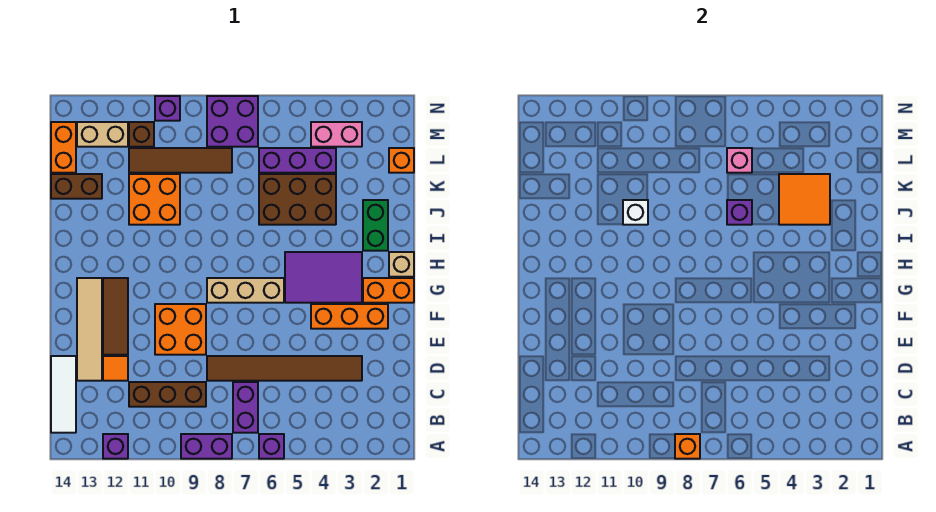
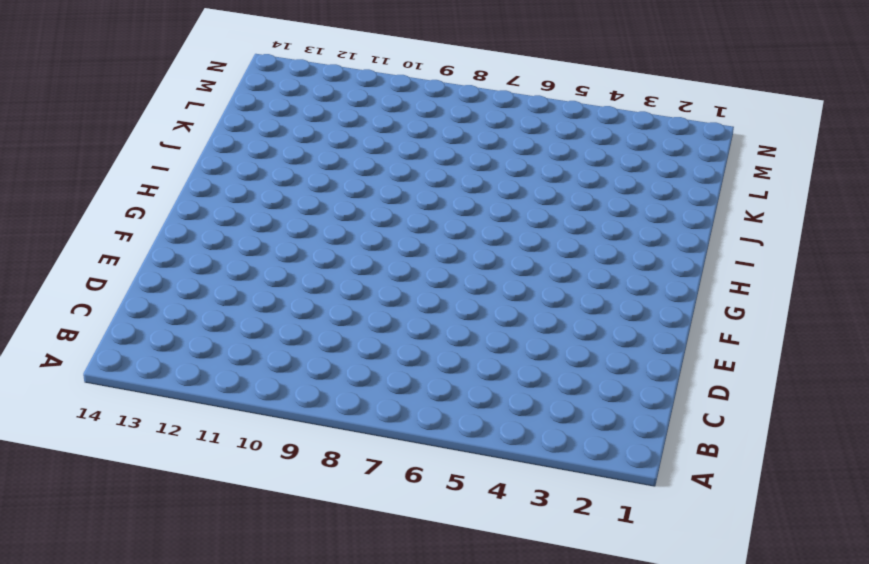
none -> purple brick A6 level 1
none -> purple brick A8:A9 level 1
none -> purple brick A12 level 1
none -> purple brick B7:C7 level 1

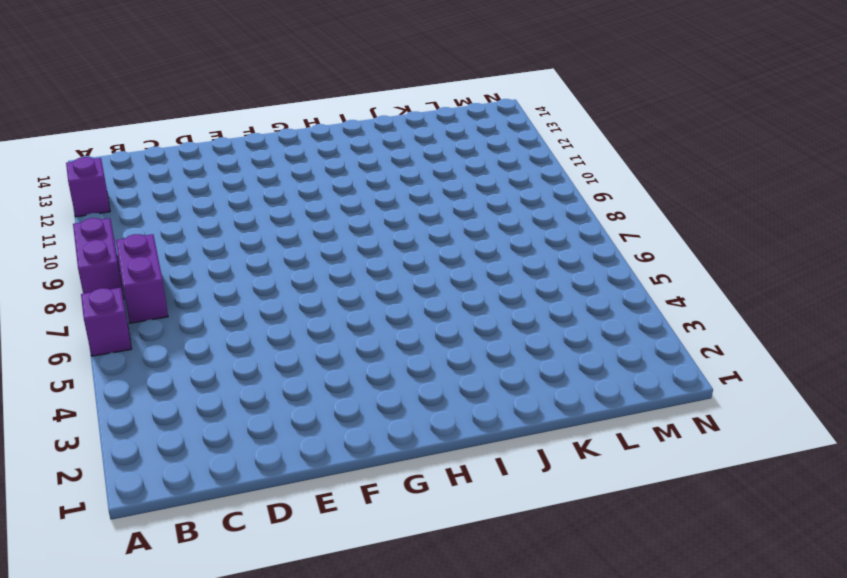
purple brick B7:B8 level 1 -> purple brick B7:C7 level 1
none -> white tile B14:D14 level 1
none -> brown brick C9:C11 level 1
none -> brown tile D3:D8 level 1
none -> orange tile D12 level 1

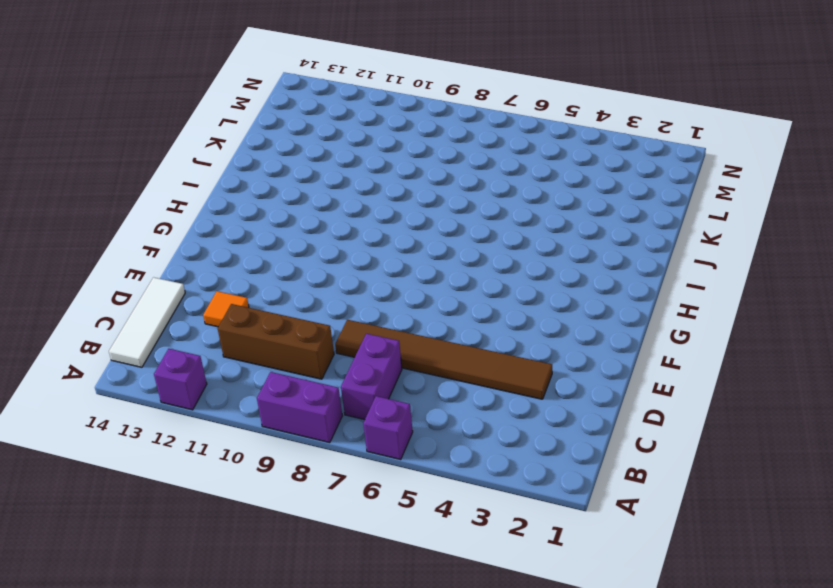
none -> tan tile D13:G13 level 1
none -> orange brick E9:F10 level 1
none -> brown tile E12:G12 level 1
none -> orange brick F2:F4 level 1

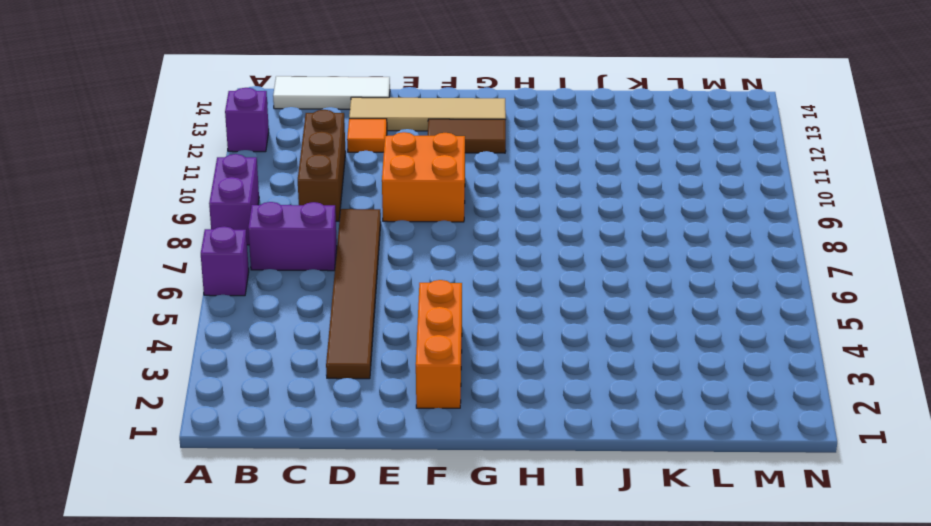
brown tile F12:G12 level 1 -> brown tile E12:G12 level 1
none -> orange brick G1:G2 level 1
none -> purple tile G3:H5 level 1
none -> tan brick G6:G8 level 1
none -> tan brick H1 level 1

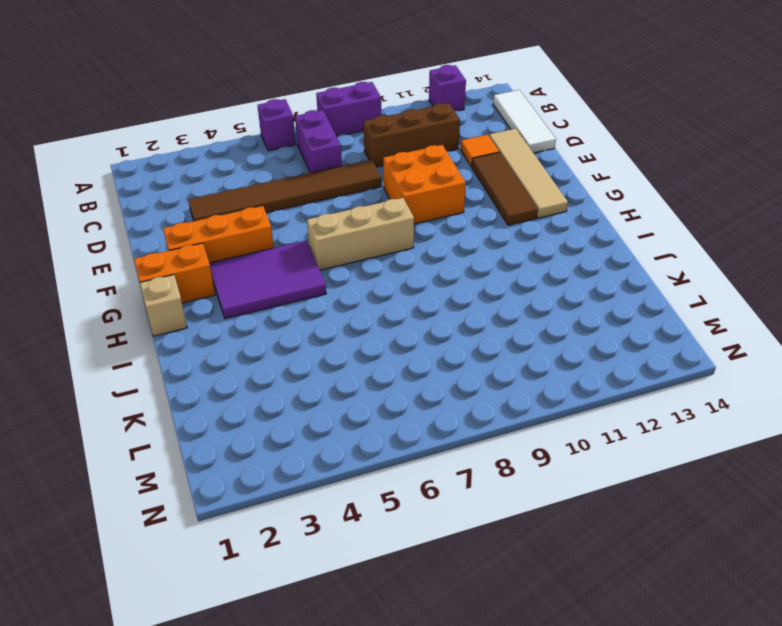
none -> green brick I2:J2 level 1
none -> brown brick J4:K6 level 1
none -> orange brick J10:K11 level 1
none -> brown brick K13:K14 level 1

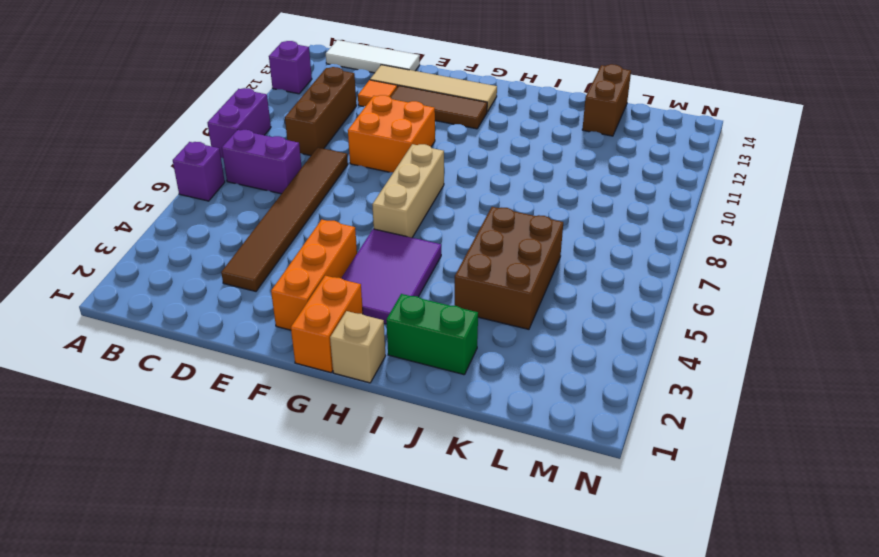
none -> orange brick J10:K11 level 1
none -> orange brick L1 level 1
none -> purple brick L4:L6 level 1
none -> brown tile L8:L11 level 1

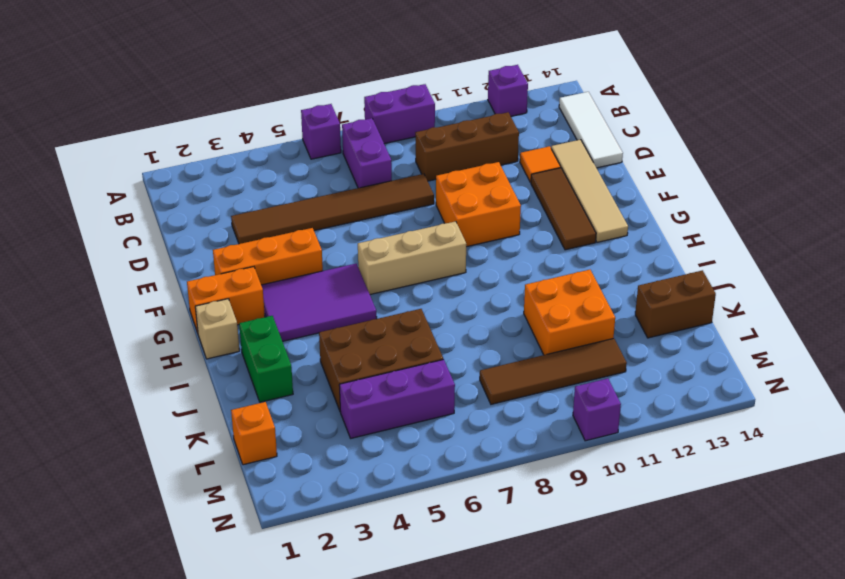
none -> orange brick L14:M14 level 1
none -> pink brick M3:M4 level 1
none -> purple brick M7:N8 level 1
none -> brown brick M11 level 1

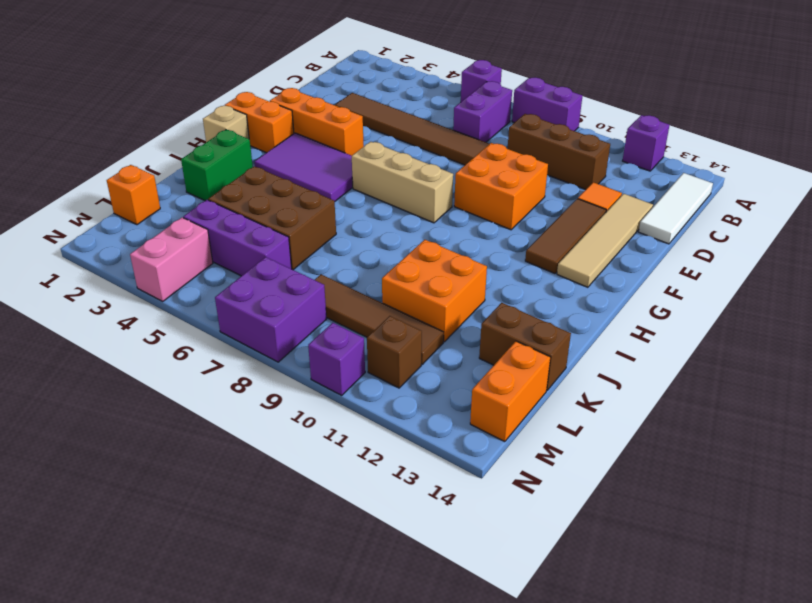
pink brick M4:N4 level 1 -> pink brick M3:M4 level 1
none -> tan brick M12:M13 level 1
none -> orange brick A8 level 2
none -> orange tile J3:K4 level 2
none -> purple brick J6 level 2

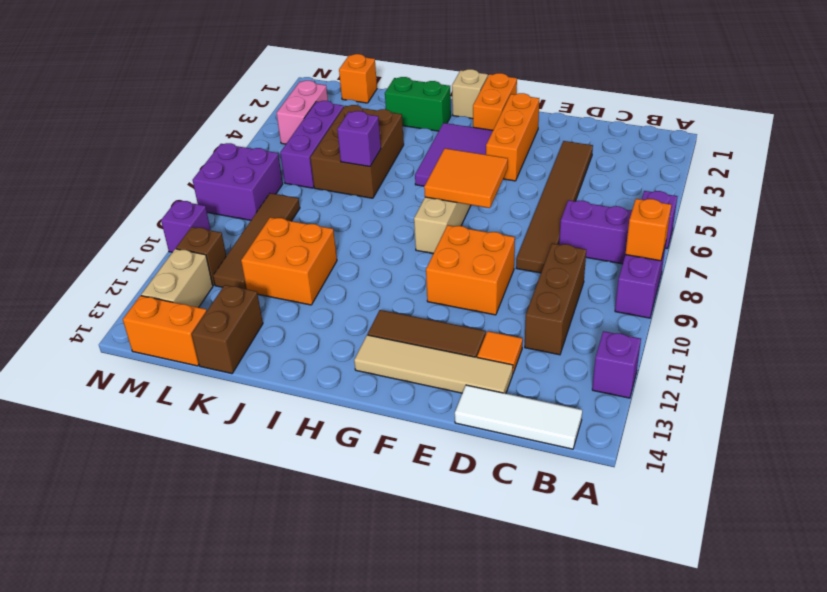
orange tile F6:G7 level 2 -> orange tile J3:K4 level 2
none -> white brick J10 level 2
none -> pink brick L6 level 2

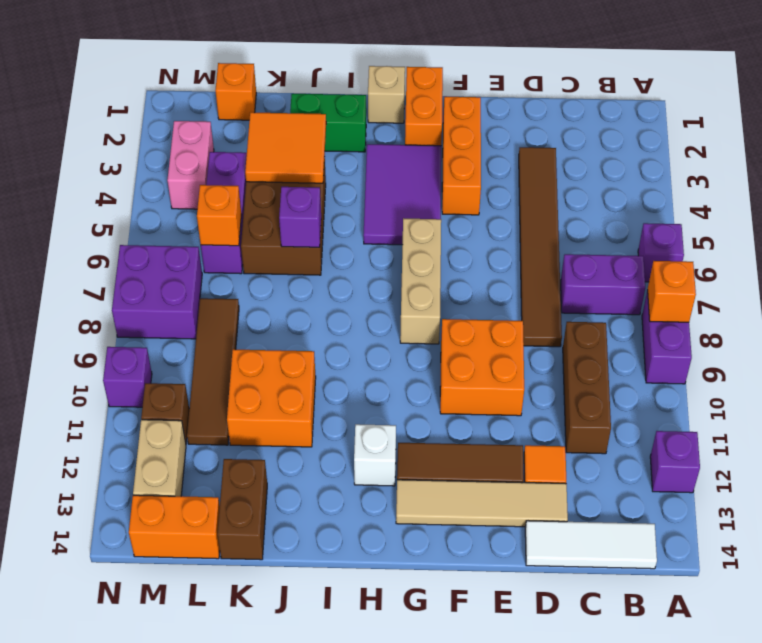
white brick H12 level 1 -> white brick J10 level 2
orange brick L6 level 2 -> pink brick L6 level 2

